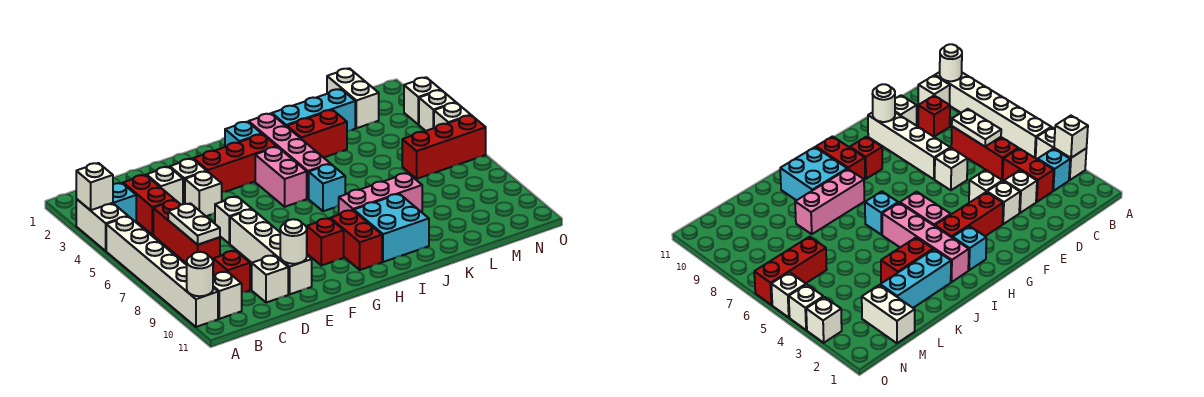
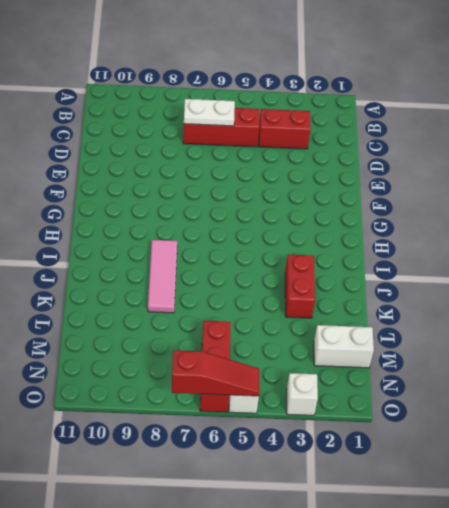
pink tile I8:K8 level 1 -> pink brick I8:K8 level 1
red slope O5:O7 level 2 top 7 -> none
none -> white brick A3:A4 level 1
none -> white brick A5:A10 level 1
none -> cyan brick B3 level 1
none -> white brick B10 level 1

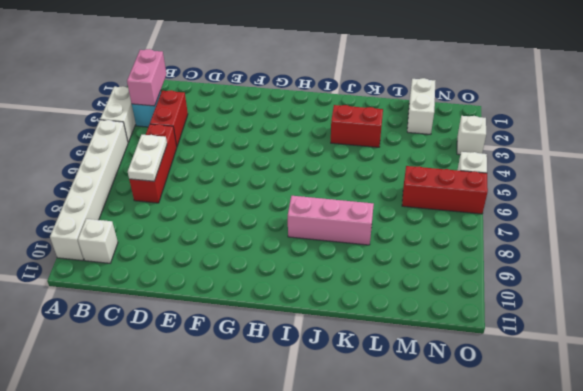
pink brick B2:B3 level 2 -> pink brick H4:H5 level 1
none -> red brick C9 level 1
none -> white brick D3 level 1
none -> white brick D10 level 1
none -> white brick E3 level 1

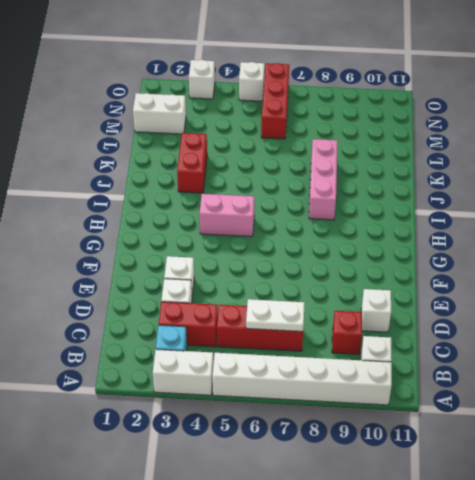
none -> white brick E4 level 1
none -> white brick E6 level 1
none -> white brick E7:E10 level 1
none -> red brick F3:H3 level 1

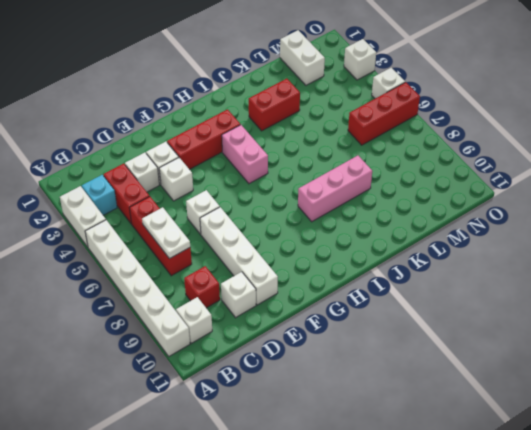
none -> red brick G9 level 1
none -> cyan brick H2 level 1
none -> red brick H9:H10 level 1
none -> pink brick I2:I5 level 1

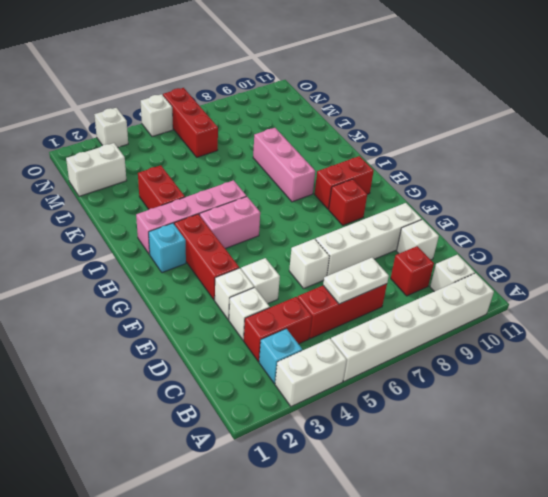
none -> cyan brick I6 level 1
none -> cyan brick I9:J10 level 1
none -> cyan brick J2:L2 level 1
none -> white brick O4 level 1

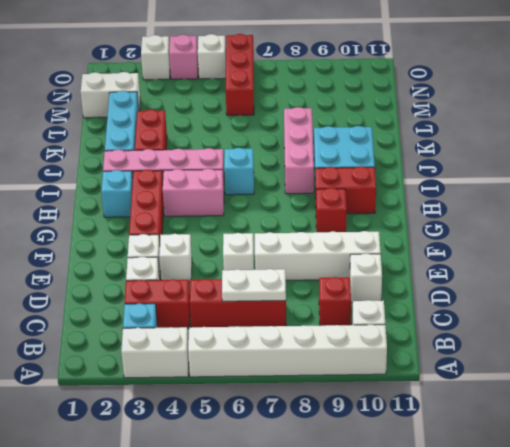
pink brick O4 level 1 -> white brick O4 level 1
none -> white brick A3 level 2
none -> white round brick A10 level 2
none -> white round brick E10 level 2

